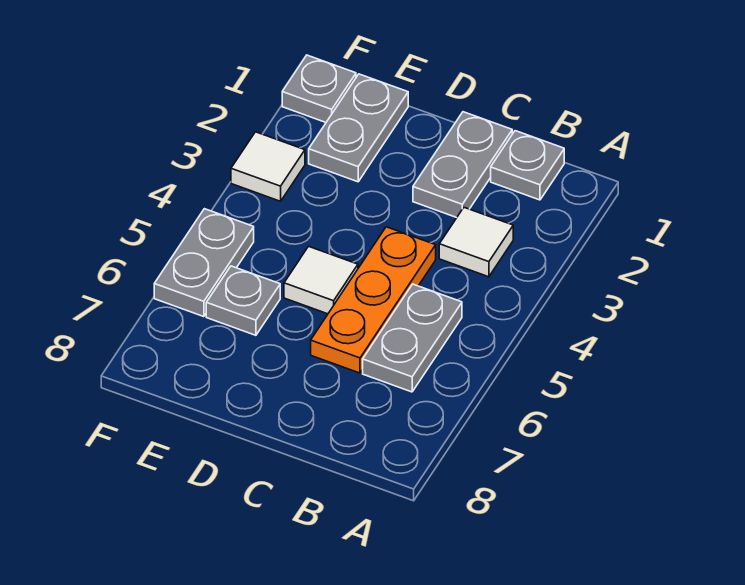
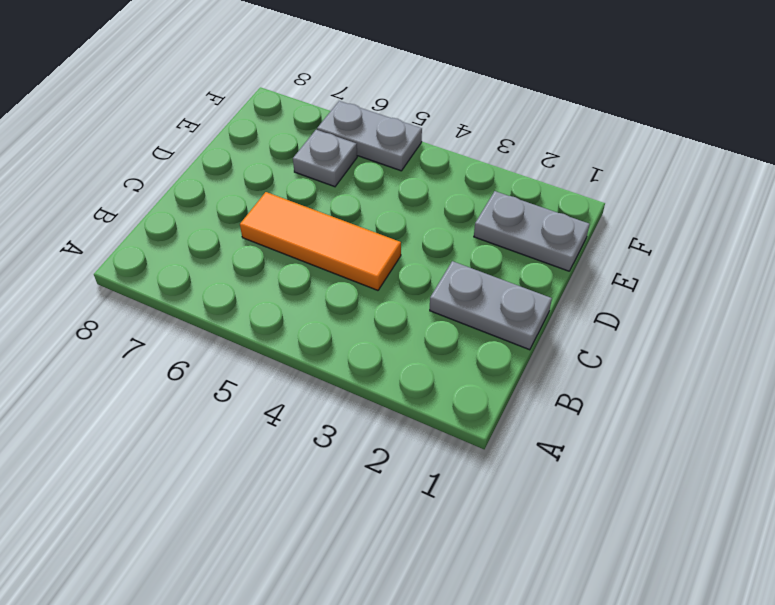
orange tile C4:C6 level 1 -> orange plate C4:C6 level 1
none -> grey plate B1 level 1
none -> white tile B3 level 1

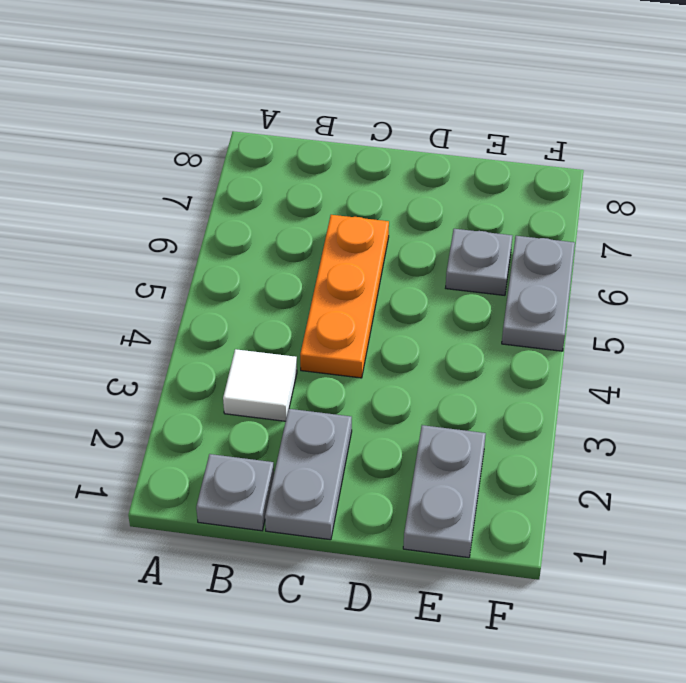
none -> grey plate B5:B6 level 1
none -> white tile D5 level 1

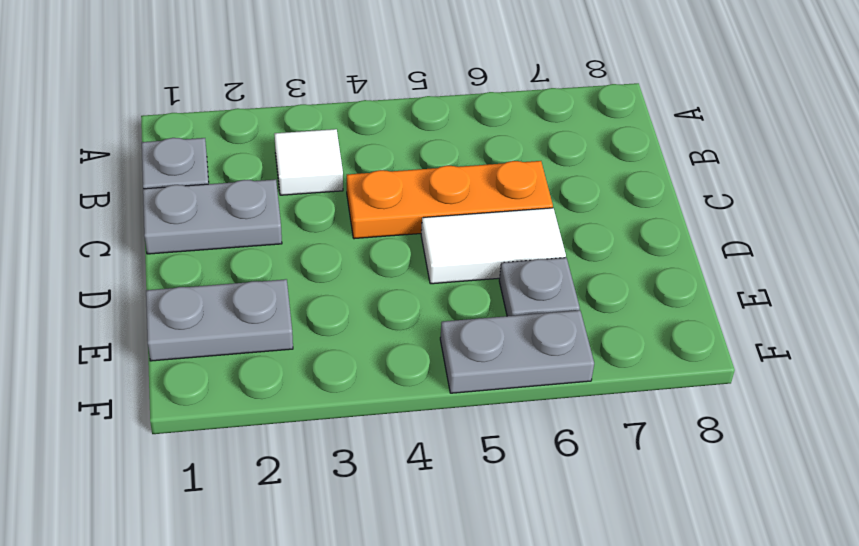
white tile D5:D6 level 1 -> white tile D5 level 1
none -> grey plate B5:B6 level 1
none -> grey plate F1 level 1

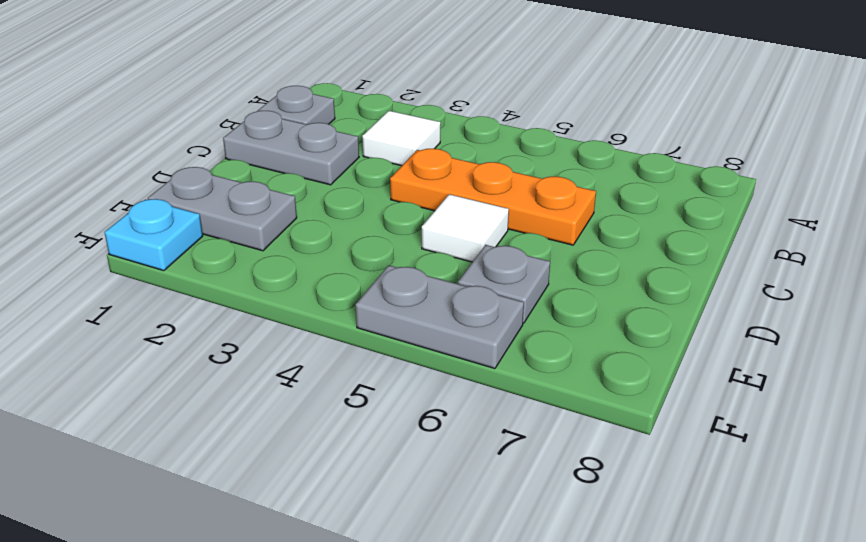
cyan plate F1 level 1 -> grey plate F1 level 1
none -> grey plate B5:B6 level 1
none -> white tile F3 level 1

